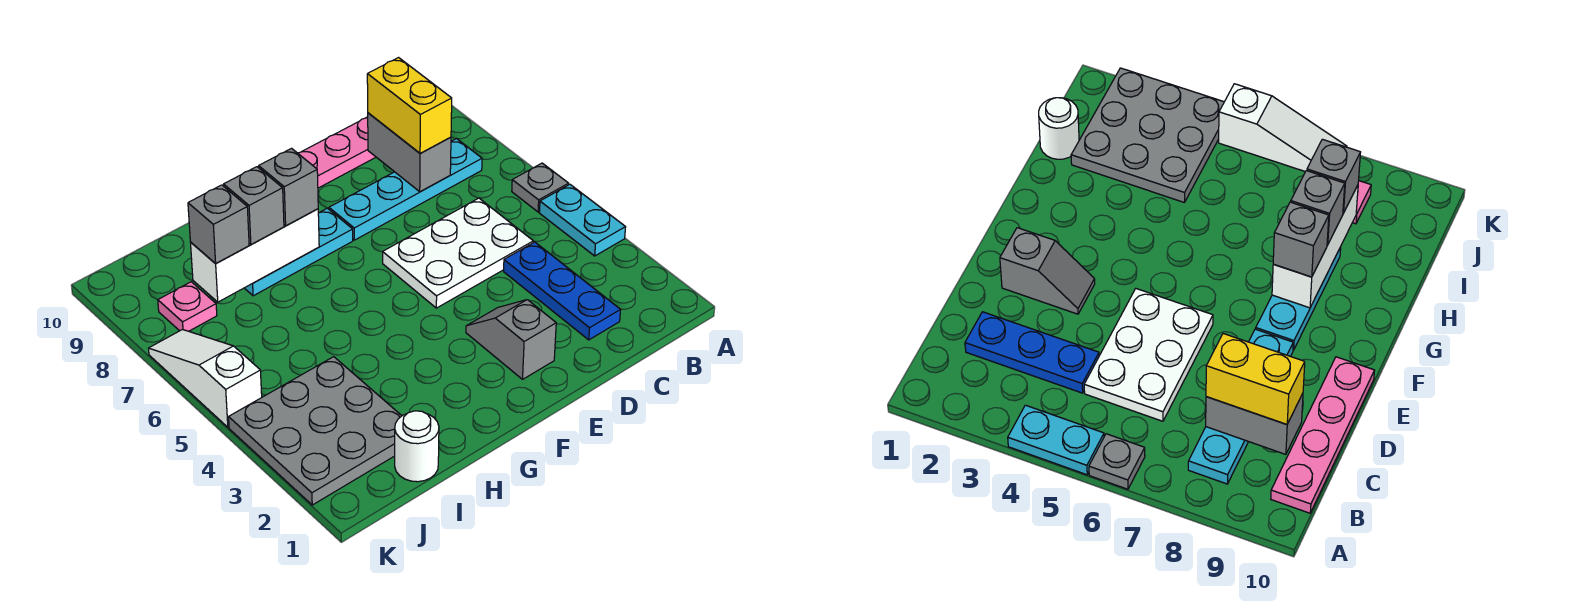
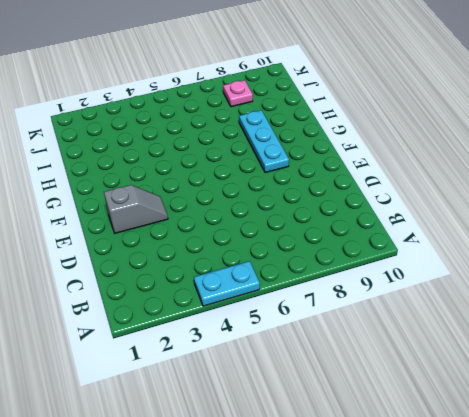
none -> grey plate A6 level 1
none -> cyan plate B8:E8 level 1
none -> pink plate B10:E10 level 1

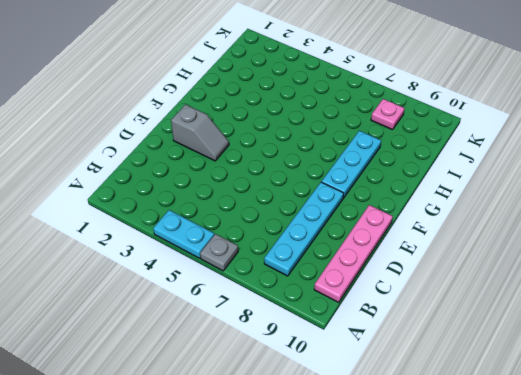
none -> blue plate C2:C4 level 1
none -> white plate C5:E6 level 1
none -> white round brick I1 level 1

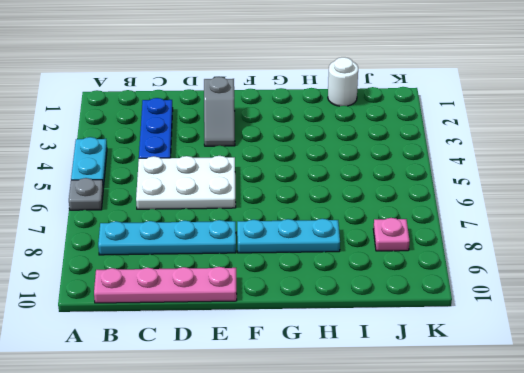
none -> grey plate I2:K4 level 1
none -> white slope K5:K7 level 1 top 5
none -> grey brick C8:C9 level 2

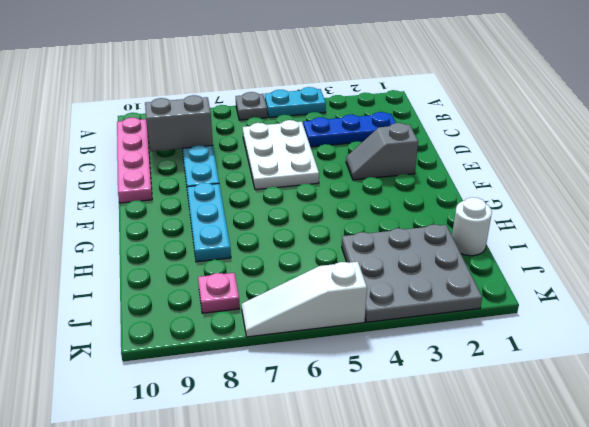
none -> white brick G8:I8 level 2
none -> yellow brick C8:C9 level 3
none -> grey brick G8 level 3

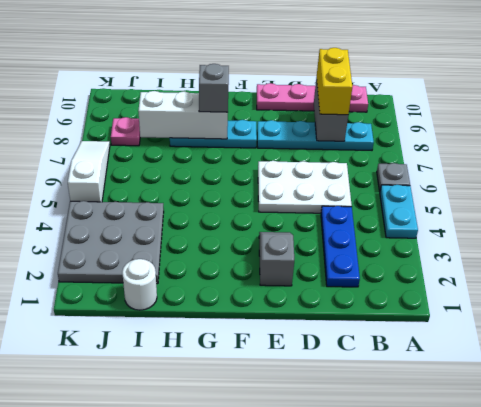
none -> grey brick H8 level 3
none -> grey brick I8 level 3

